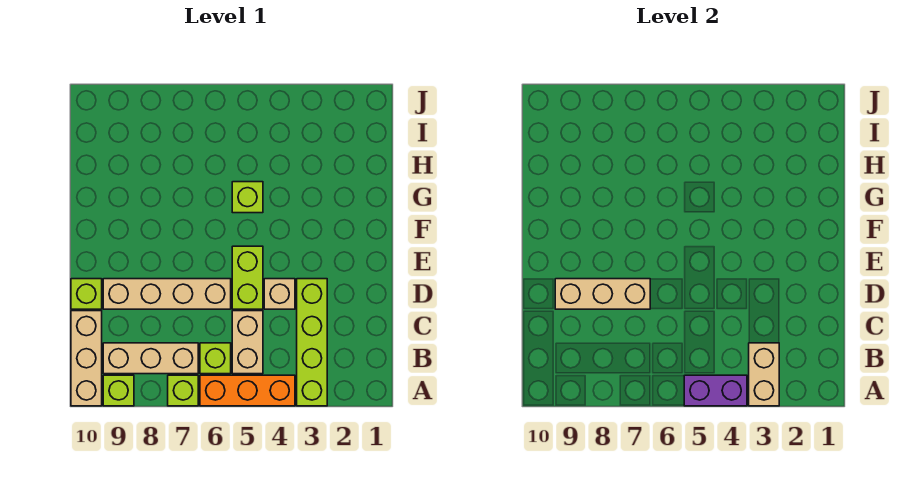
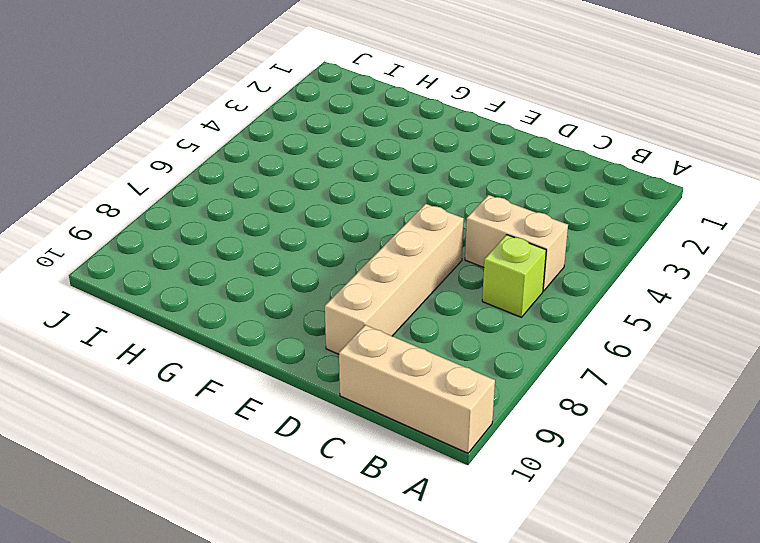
none -> lime brick A3:D3 level 1
none -> orange brick A4:A6 level 1
none -> lime brick A7 level 1

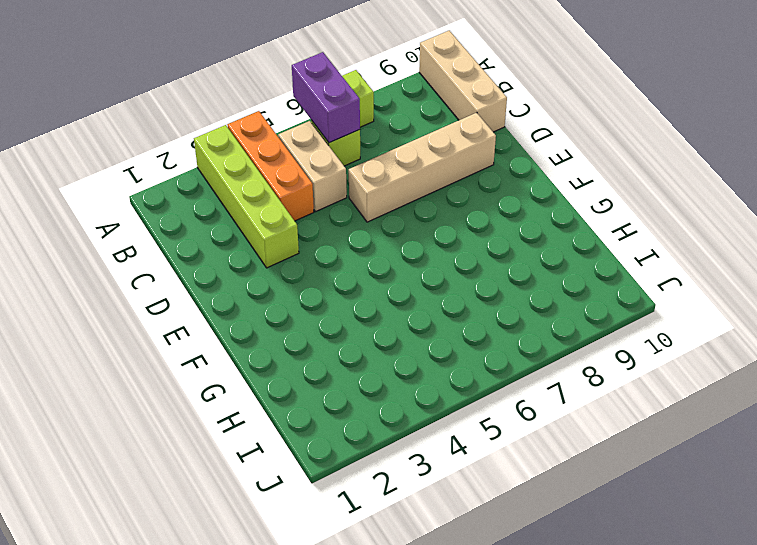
orange brick A4:C4 level 1 -> orange brick A4:A6 level 1
purple brick A6:B6 level 2 -> purple brick A4:A5 level 2
none -> lime brick A9 level 1
none -> tan brick B7:B9 level 1
none -> tan brick D4 level 1

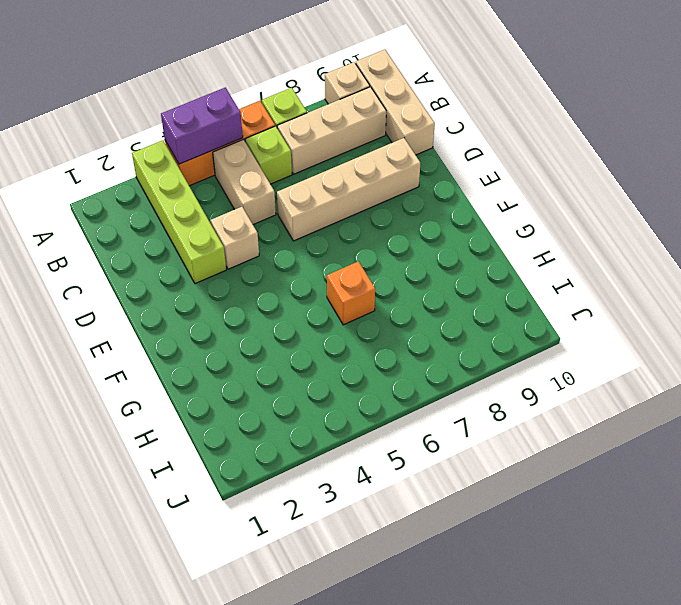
tan brick A9 level 1 -> lime brick A9 level 1
orange brick G6 level 1 -> none
none -> lime brick D5:E5 level 1
none -> lime brick D10 level 1
none -> lime brick G5 level 1

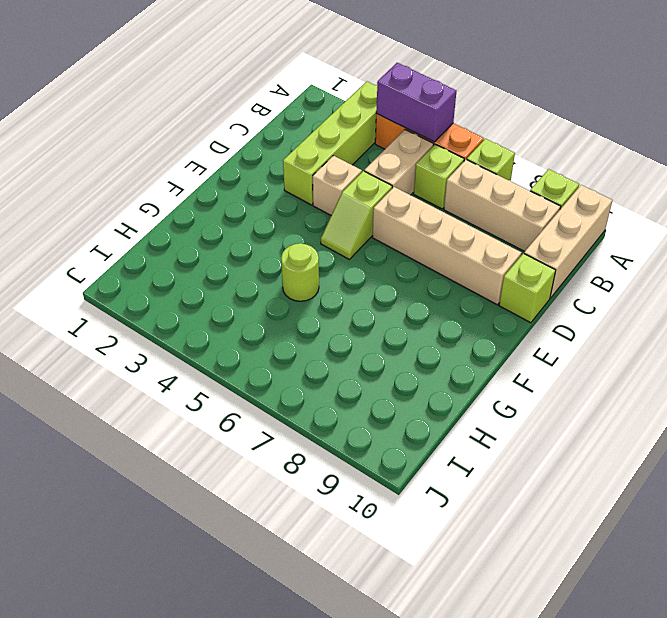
lime slope D5:E5 level 1 top D -> lime brick D5:E5 level 1
lime round brick G5 level 1 -> lime brick G5 level 1
none -> tan brick A3:B3 level 2
none -> tan brick D7:D9 level 2

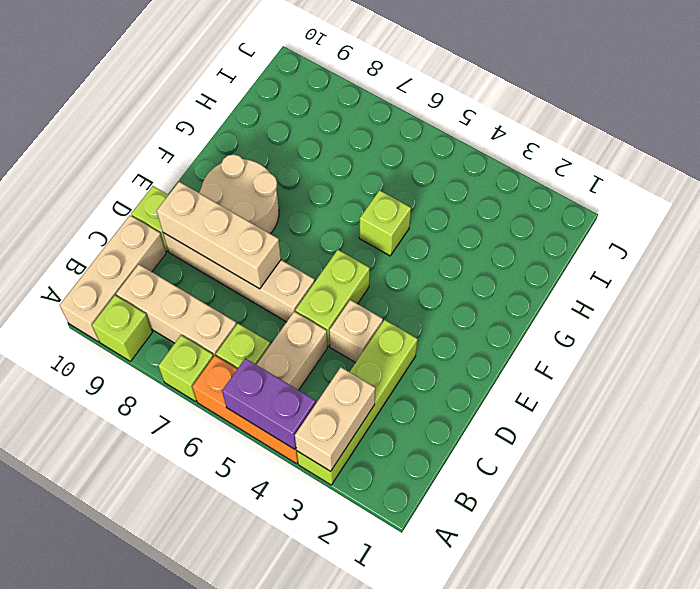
tan round brick E8:F9 level 1 -> none

